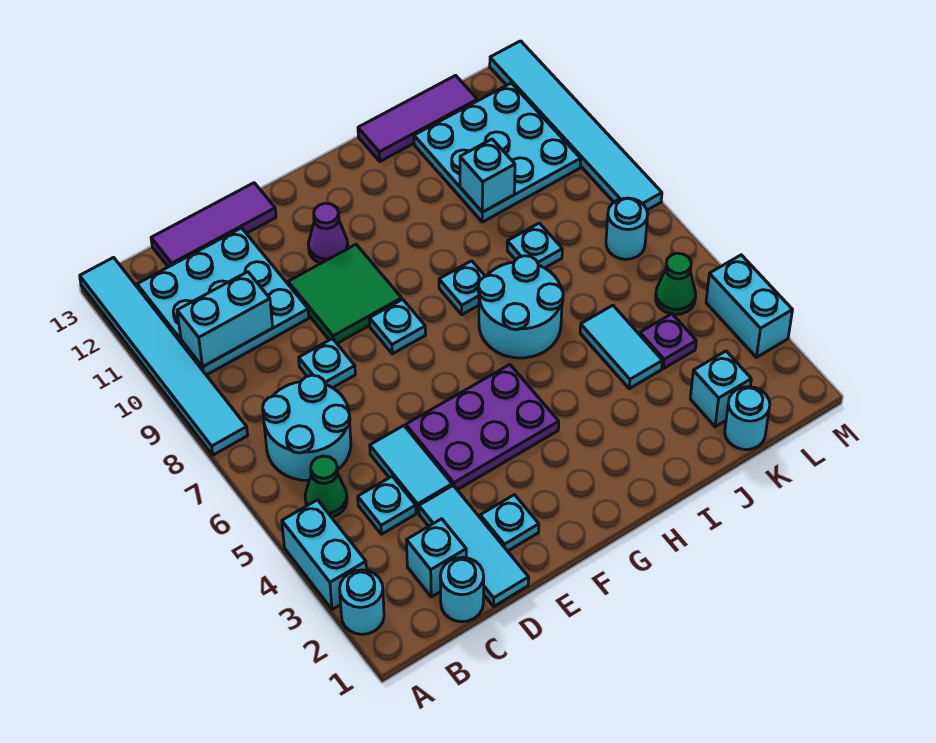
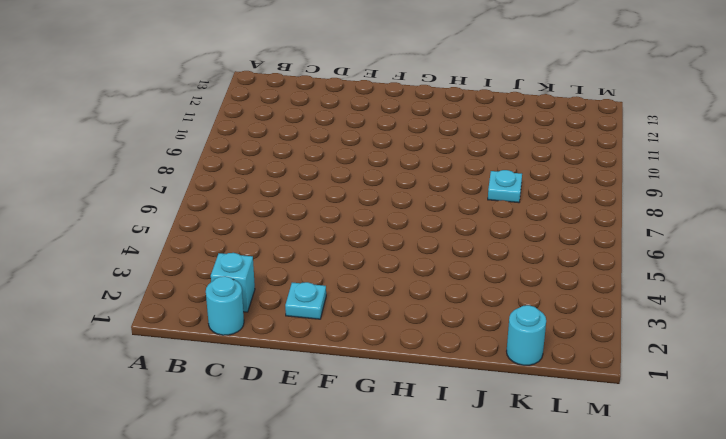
none -> cyan round brick A2 level 1
none -> cyan brick A3:A4 level 1
none -> cyan tile A8:A13 level 1
none -> green cone B5 level 1

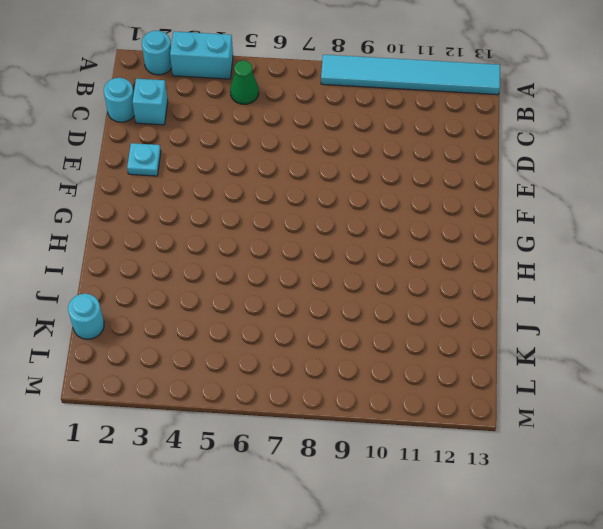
none -> cyan round brick B6:C7 level 1
none -> cyan plate B10:D12 level 1
none -> cyan plate C4 level 1
none -> purple tile C13:E13 level 1

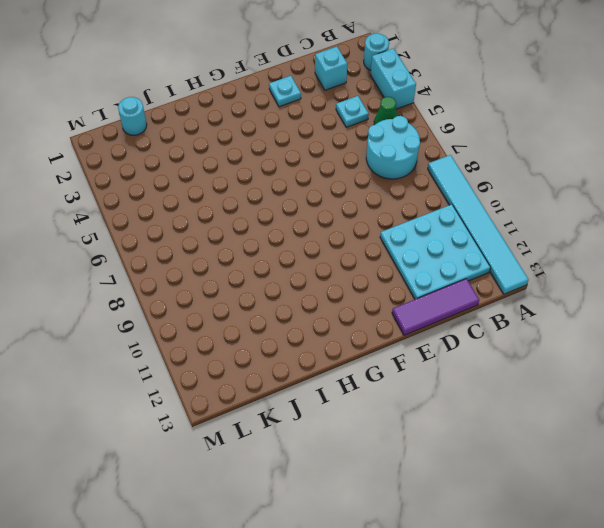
none -> cyan round brick C1 level 1
none -> cyan tile D1:D3 level 1
none -> cyan tile D4:D5 level 1
none -> cyan plate D8 level 1

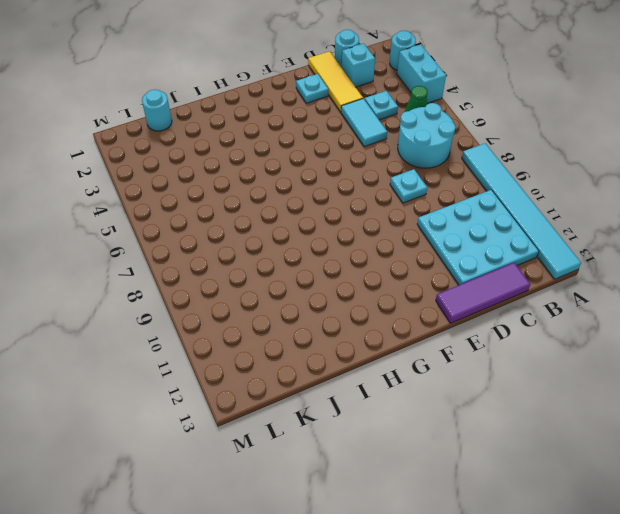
yellow tile D1:D3 level 1 -> cyan tile D1:D3 level 1
none -> purple plate E4:G5 level 1
none -> green tile E9:F10 level 1
none -> cyan plate F8 level 1
none -> purple cone F11 level 1

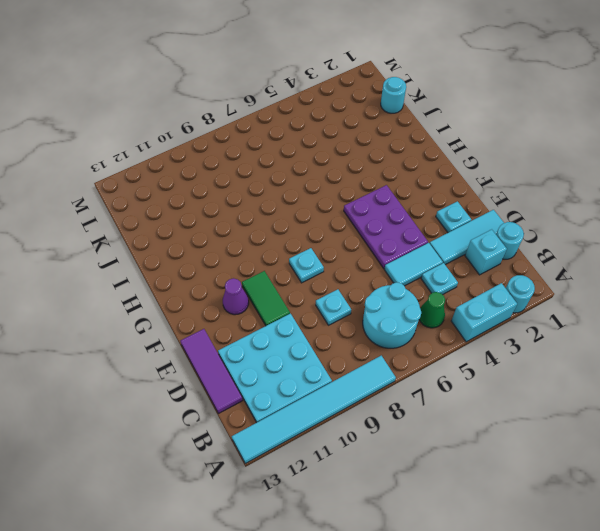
green tile E10:F10 level 1 -> green tile E9:F10 level 1
none -> cyan round brick H6:I7 level 1
none -> cyan plate H8 level 1
none -> purple tile I13:K13 level 1
none -> cyan tile J4:J5 level 1

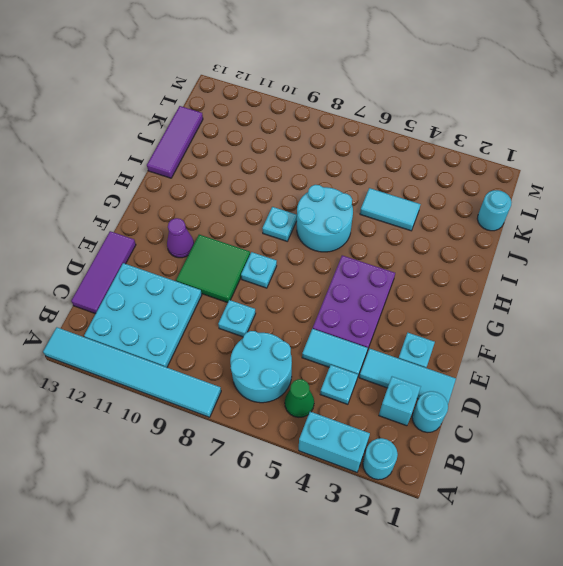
none -> cyan plate J8 level 1
none -> cyan plate J10:L12 level 1
none -> cyan brick K2 level 1
none -> purple plate K4 level 1

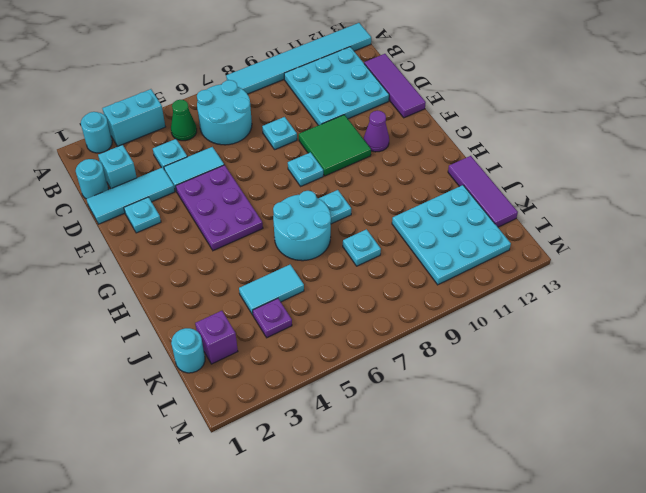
purple brick K2 level 1 -> cyan brick K2 level 1
none -> green cone L5 level 1
none -> cyan round brick L7 level 1
none -> cyan brick M3:M4 level 1
none -> cyan tile M8:M13 level 1

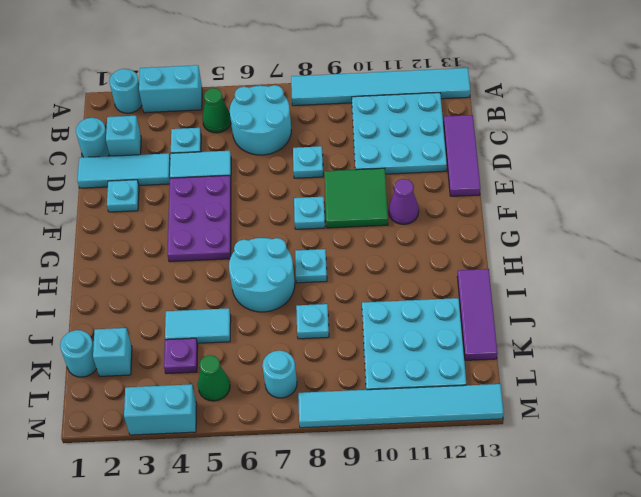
none -> cyan brick B10:C10 level 2
none -> cyan brick J10 level 2

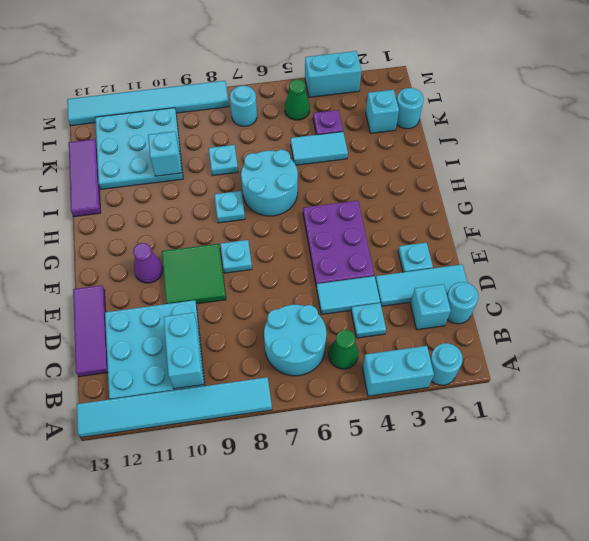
none -> cyan plate D8 level 1

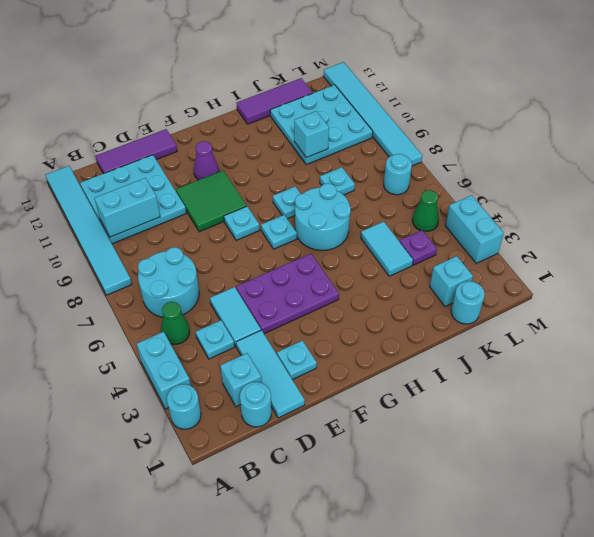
cyan plate G7 level 1 -> cyan plate D8 level 1

